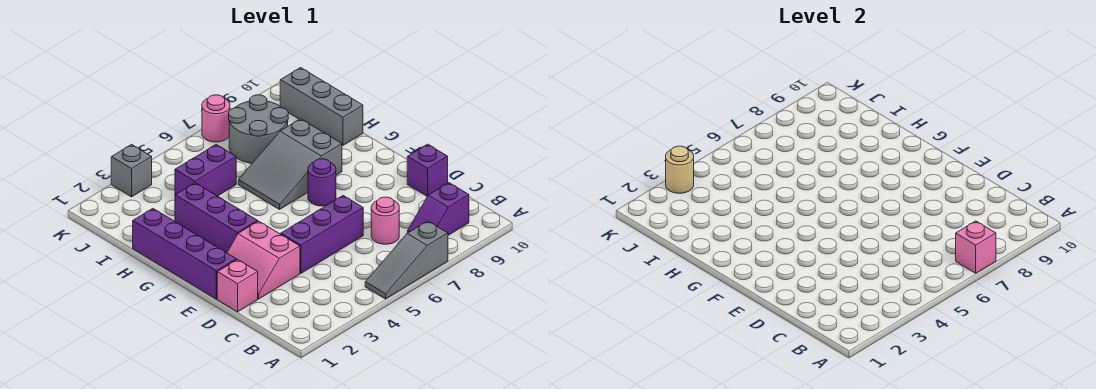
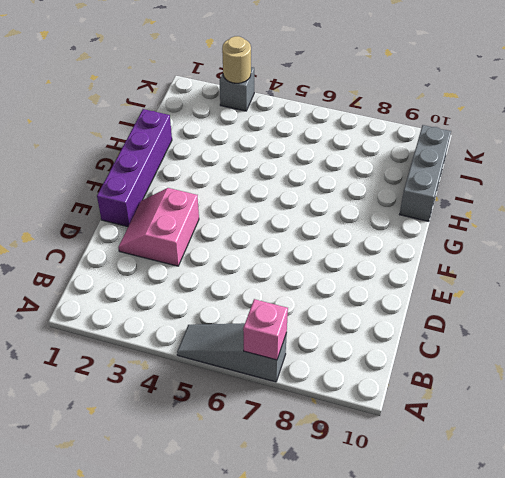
none -> purple slope B8:B9 level 1 top 9
none -> pink round brick C7 level 1
none -> pink brick D1 level 1

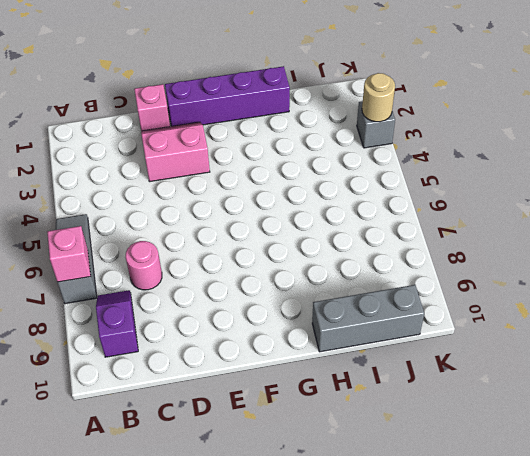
none -> purple brick D4:D6 level 1
none -> purple brick D10 level 1
none -> purple brick F3:H3 level 1

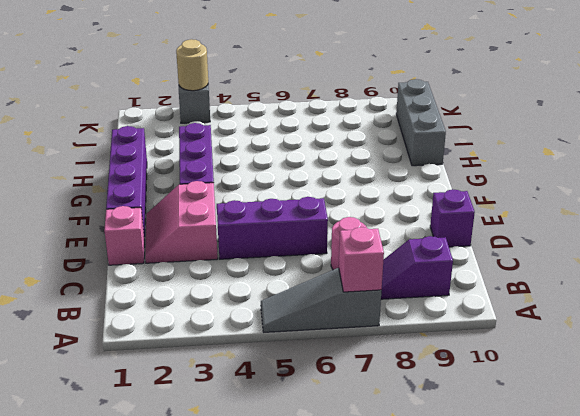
none -> purple round brick F7 level 1
none -> grey slope G6:H8 level 1 top 8
none -> purple brick I4:I5 level 1

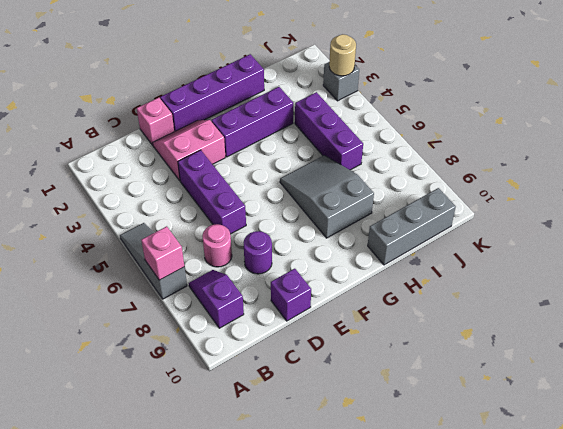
purple round brick D8 level 1 -> purple round brick F7 level 1
purple brick I4:I6 level 1 -> purple brick I4:I5 level 1
none -> grey round brick I7:J8 level 1
none -> pink round brick K7 level 1

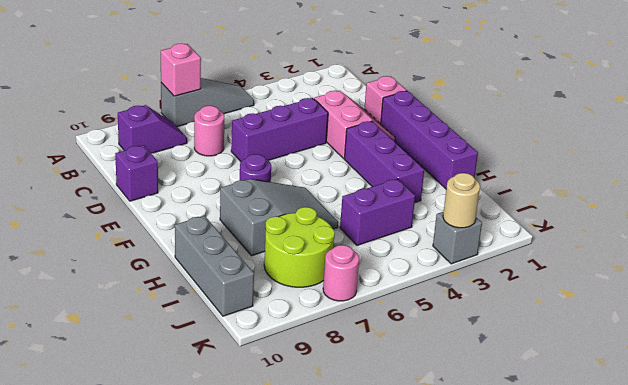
lime round brick I7:J8 level 1 -> grey round brick I7:J8 level 1

